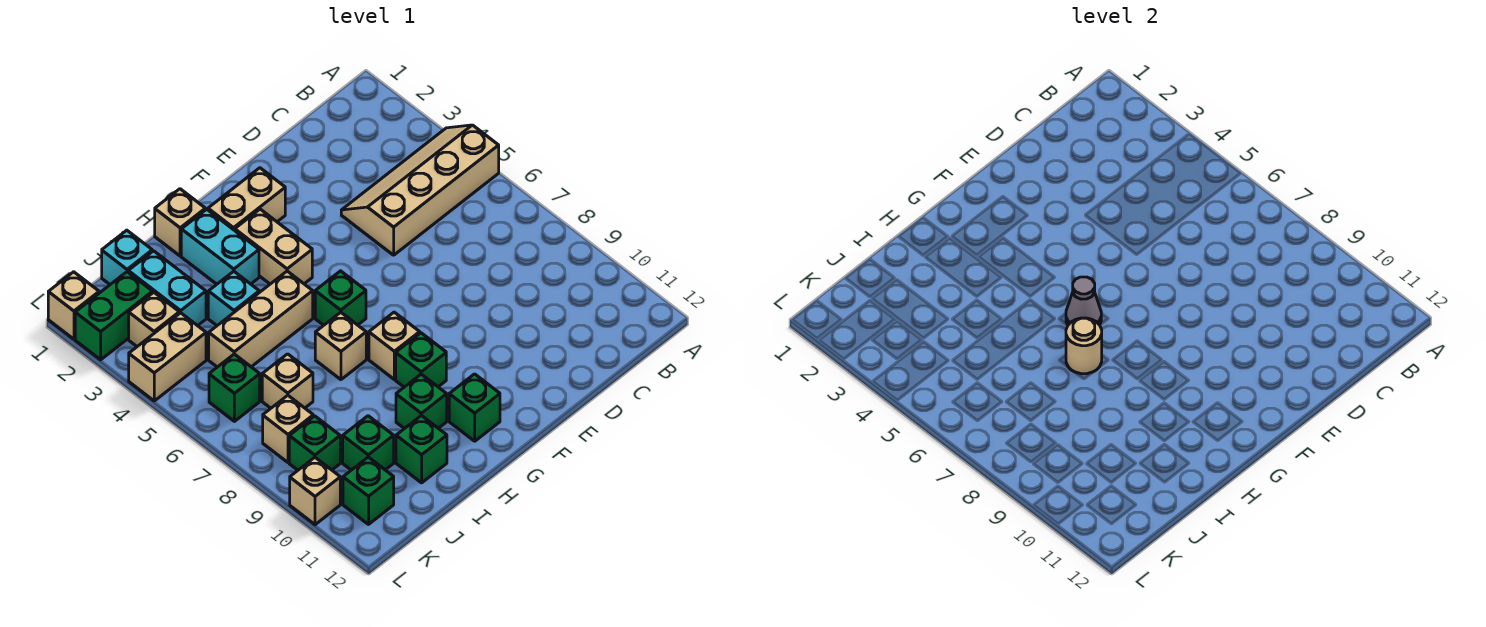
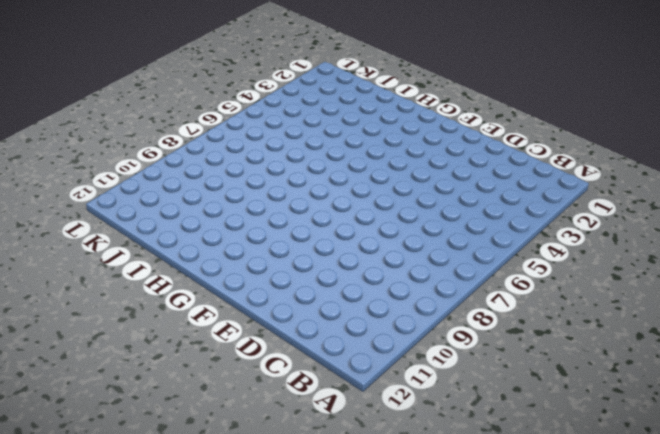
none -> tan slope A4:D5 level 1 top 5
none -> tan brick F2:G2 level 1
none -> tan brick G3:G4 level 1

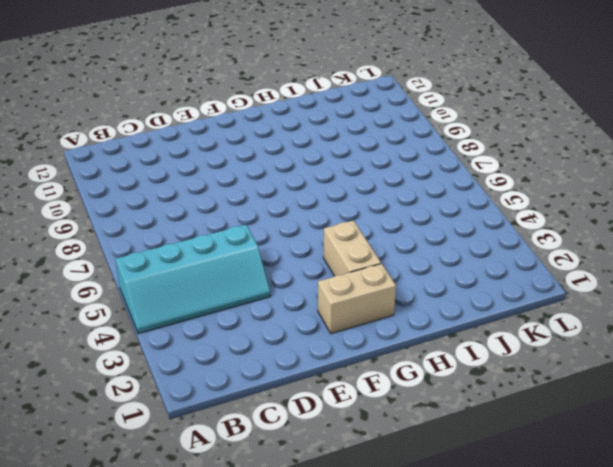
cyan slope A4:D5 level 1 top 5 -> tan slope A4:D5 level 1 top 5
none -> green brick G6 level 1
none -> tan brick G8 level 1
none -> green brick G9 level 1

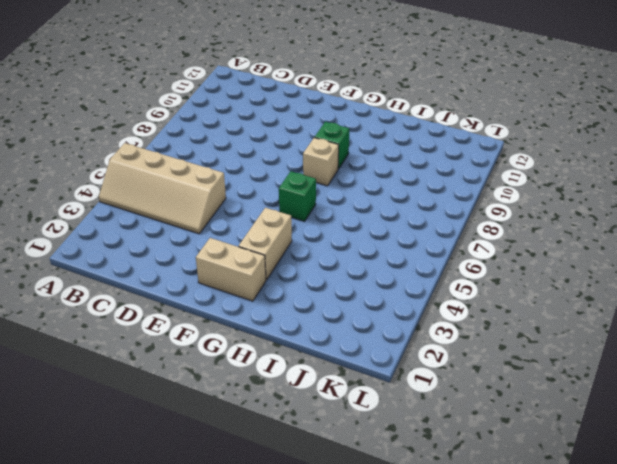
none -> green brick G11 level 1
none -> tan brick H1 level 1
none -> cyan brick H2:H3 level 1

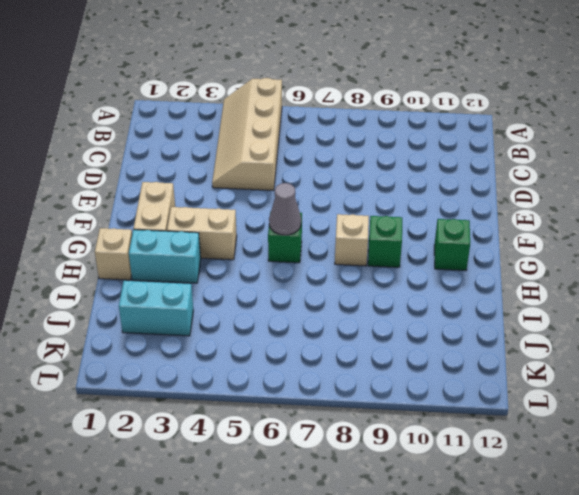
none -> tan brick H5:J5 level 1
none -> tan brick H7 level 1
none -> green brick H10 level 1

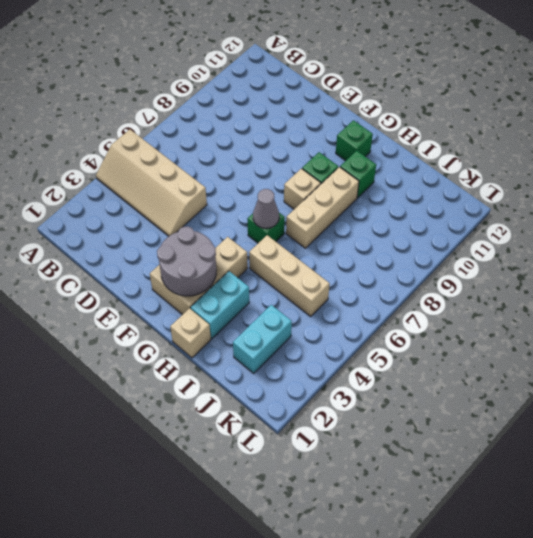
grey round brick F2:G3 level 2 -> none
tan brick H7:H9 level 1 -> tan brick H7 level 1
none -> cyan brick I4 level 1
none -> green brick I11 level 1
none -> cyan brick J1 level 1

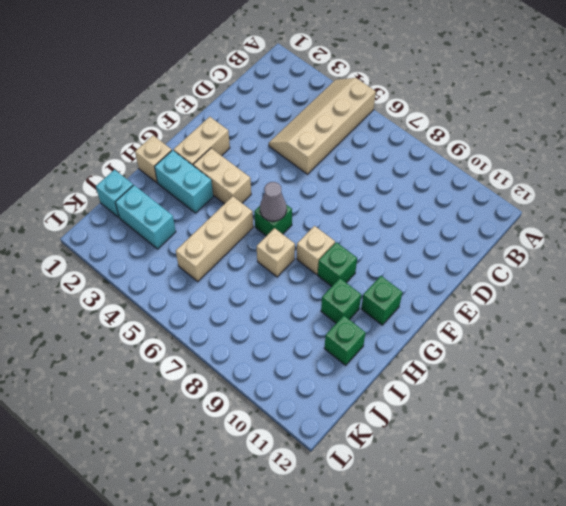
none -> cyan brick I4 level 1
none -> tan brick J7 level 1
none -> green brick J10 level 1

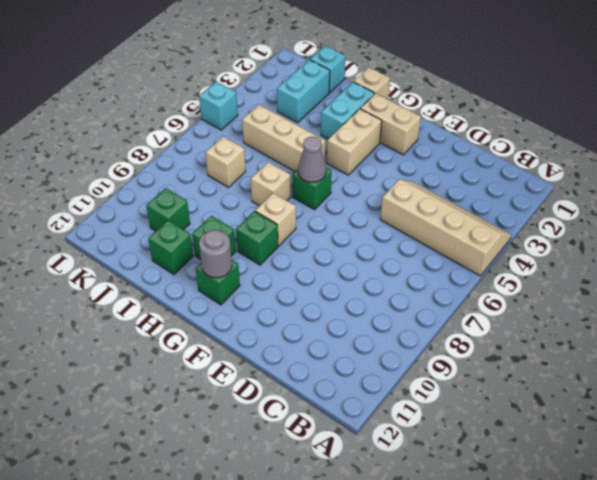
grey round brick G11 level 2 -> none
cyan brick L5 level 1 -> cyan brick I4 level 1
none -> green brick K2:L2 level 1
none -> tan brick K3 level 1
none -> tan brick K4:L4 level 1

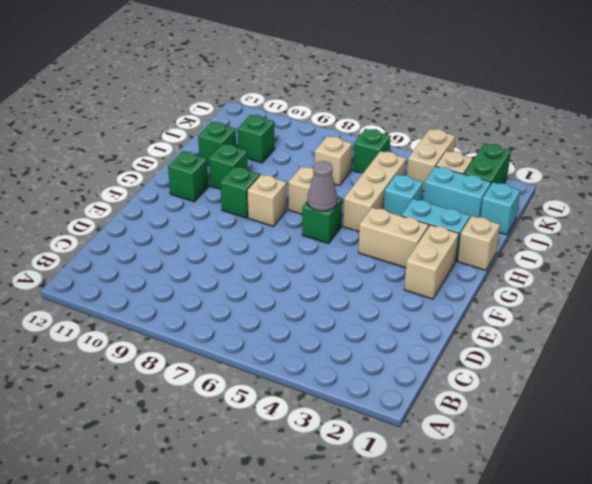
none -> tan slope A4:D5 level 1 top 5
none -> tan brick K8 level 1
none -> green brick K9 level 1

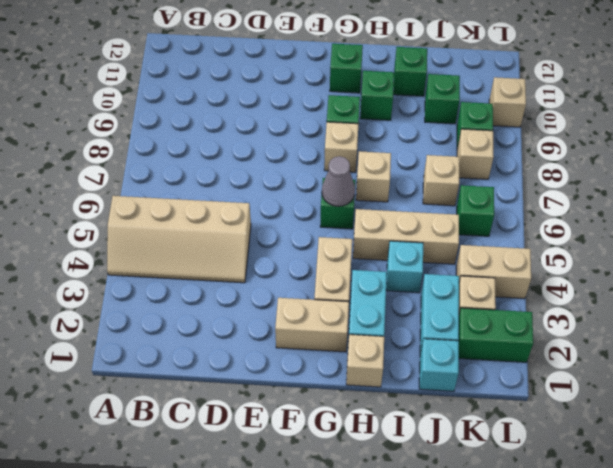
none -> green brick K11 level 1
none -> tan brick L1 level 1
none -> tan round brick H7 level 2

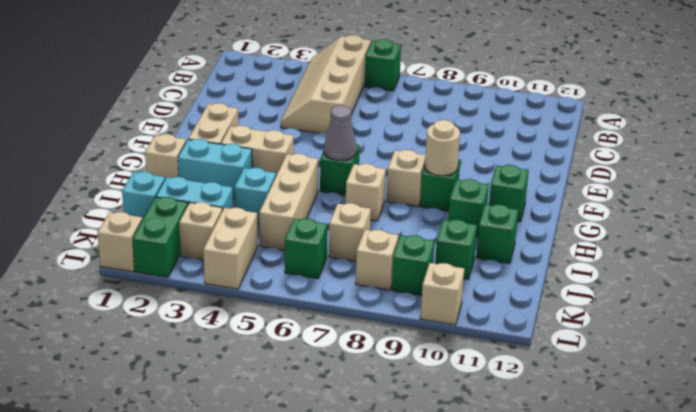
green brick A6 level 1 -> green brick K11 level 1
tan round brick G9 level 2 -> tan round brick H7 level 2

